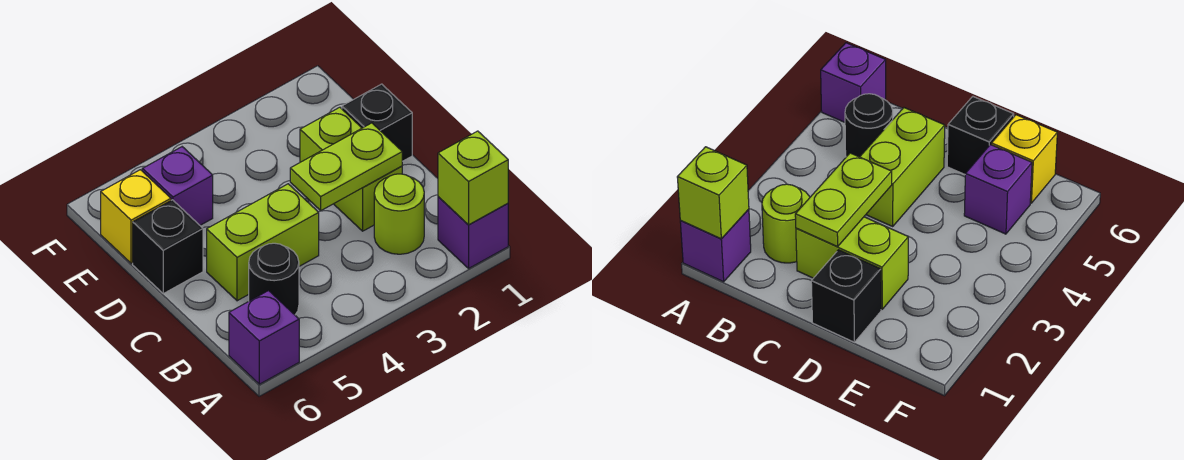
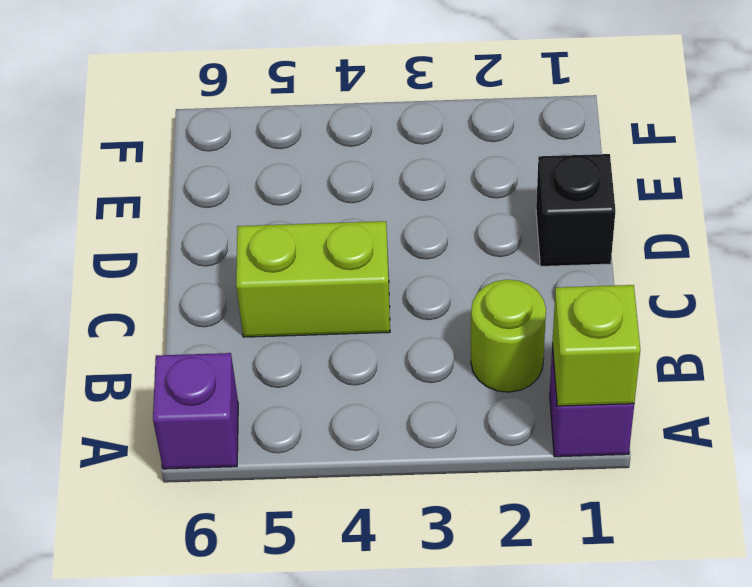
none -> black round brick B5 level 1
none -> lime brick C2:D2 level 1
none -> black brick D6 level 1

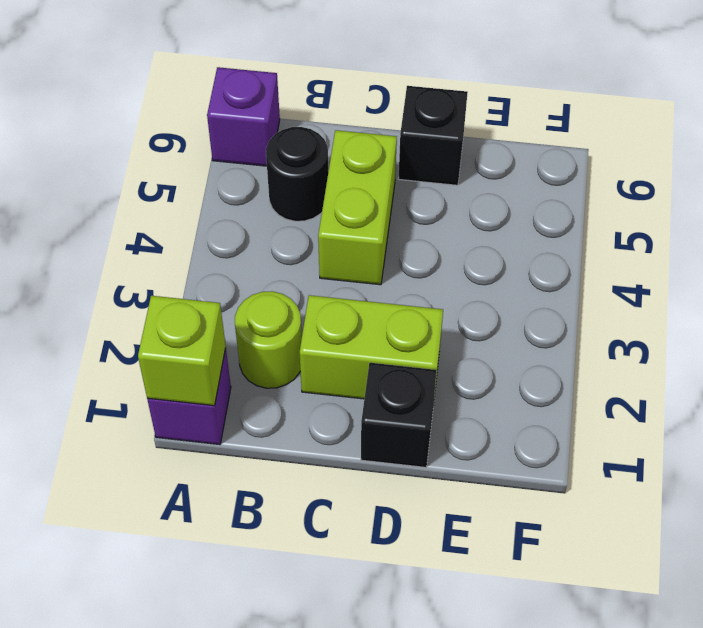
none -> purple brick E5 level 1
none -> yellow brick E6 level 1
none -> lime plate C2:C3 level 2

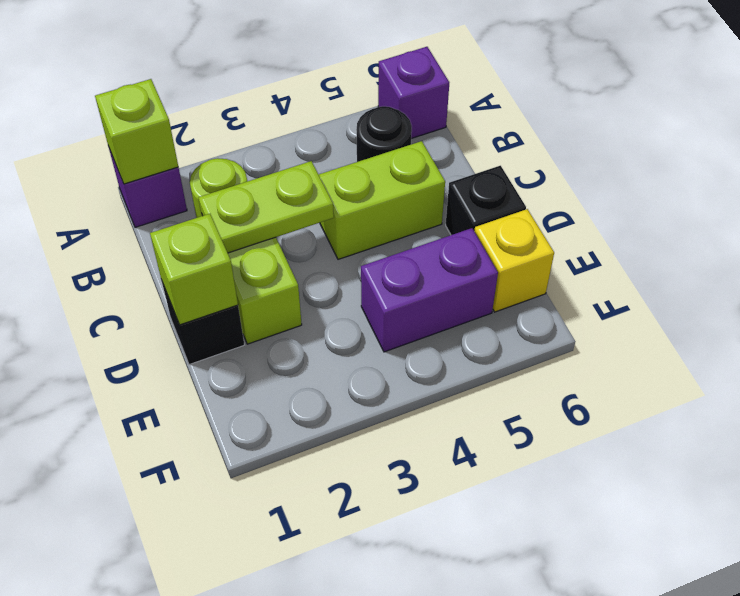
lime brick D1 level 2 -> none
purple brick E4:E5 level 1 -> purple brick E5 level 1

